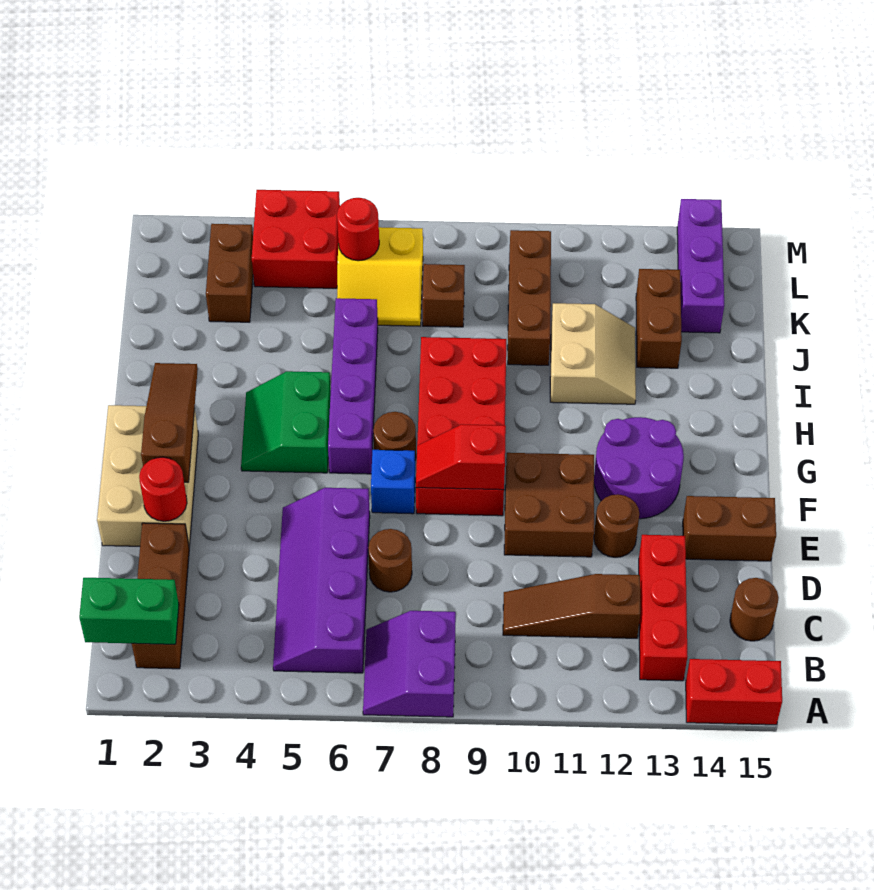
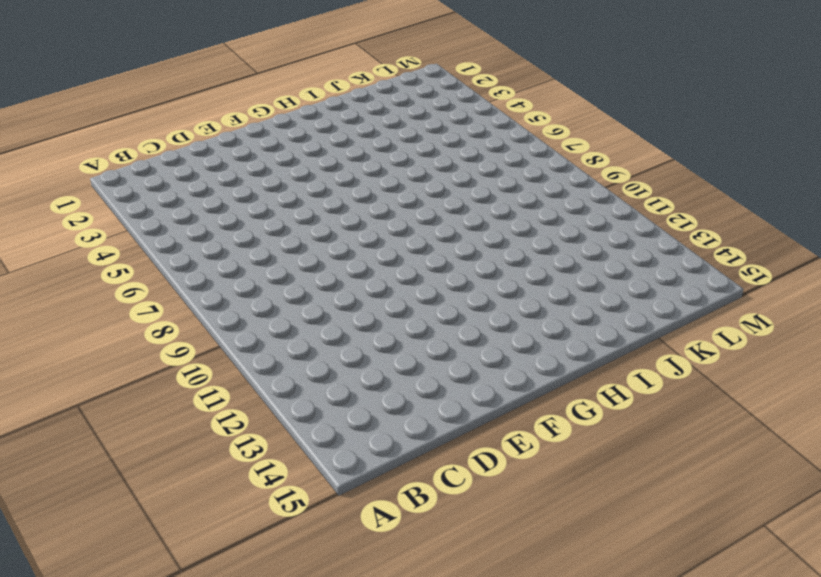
none -> purple slope A7:B8 level 1 top 8
none -> red brick A14:A15 level 1
none -> brown brick B2:D2 level 1
none -> purple slope B5:E6 level 1 top 6

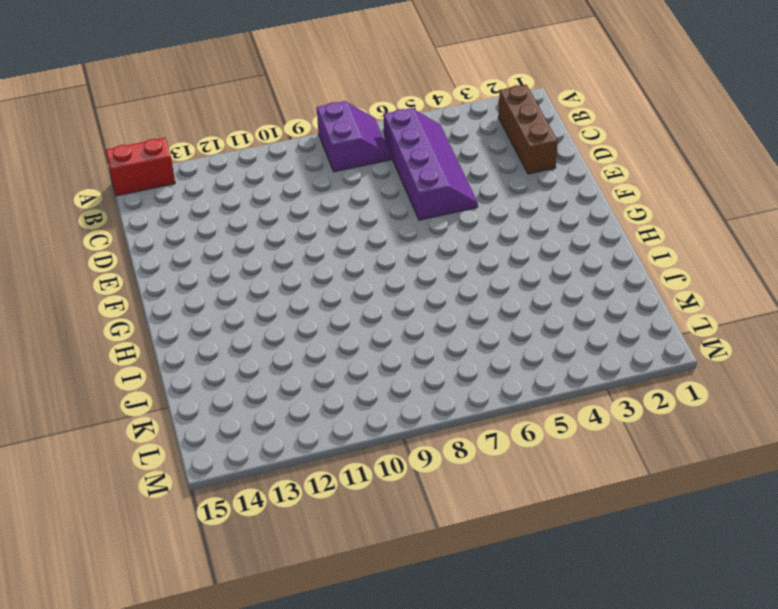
none -> red brick B13:D13 level 1
none -> brown slope C10:C12 level 1 top 12
none -> brown round brick C15 level 1
none -> brown round brick D7 level 1

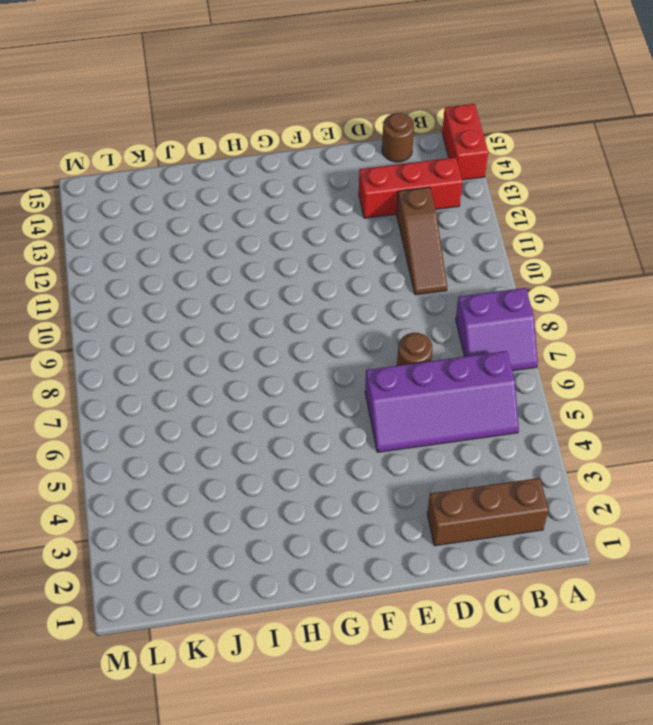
none -> tan brick E1:G2 level 1
none -> brown brick E10:F11 level 1
none -> brown round brick E12 level 1
none -> brown brick E14:E15 level 1

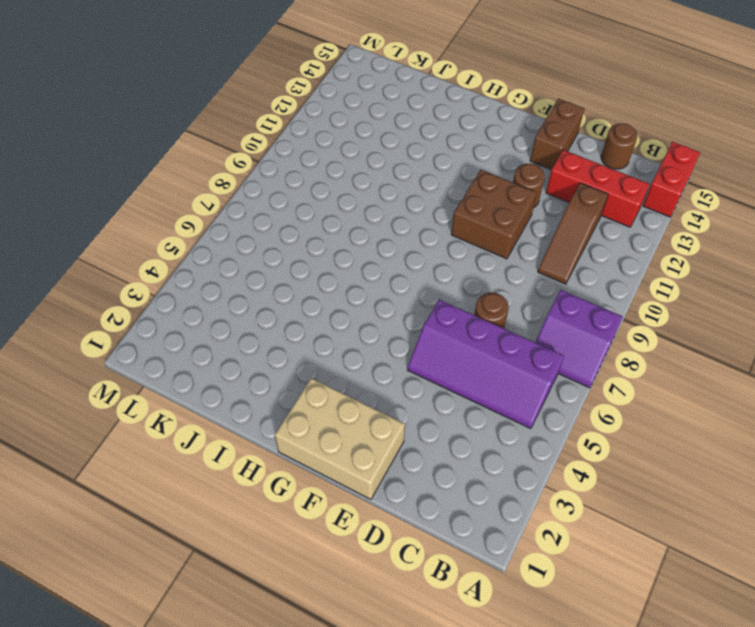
none -> brown brick B2:D2 level 1
none -> blue brick F7 level 1
none -> red brick F8:I9 level 1
none -> purple round brick F12:G13 level 1

